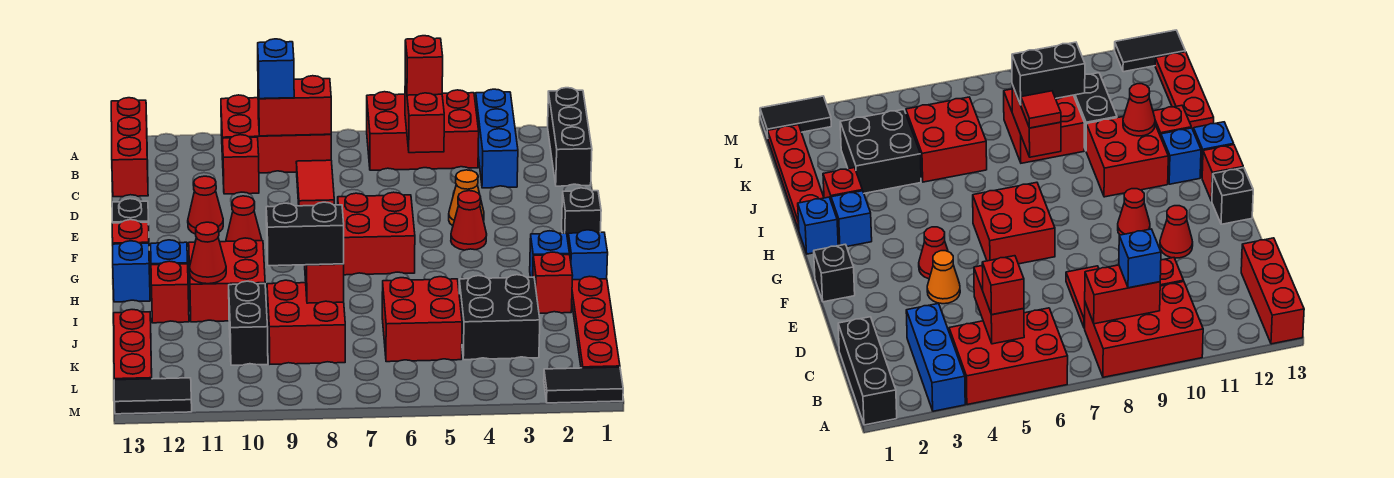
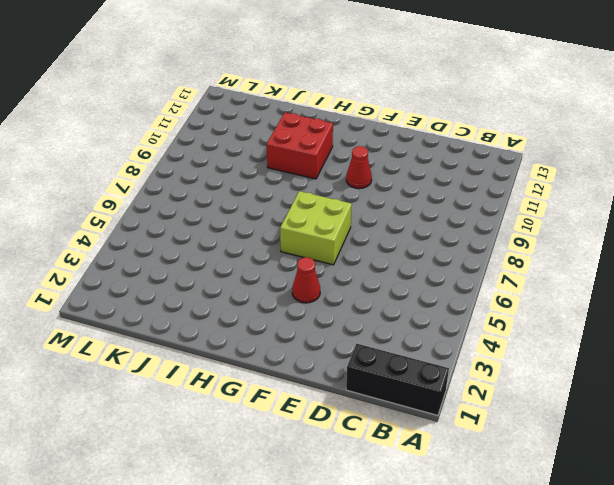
lime brick F6:G7 level 1 -> red brick F6:G7 level 1
none -> blue brick A3:C3 level 1
none -> red brick A4:B6 level 1
none -> red brick A8:B10 level 1
none -> red brick A13:C13 level 1

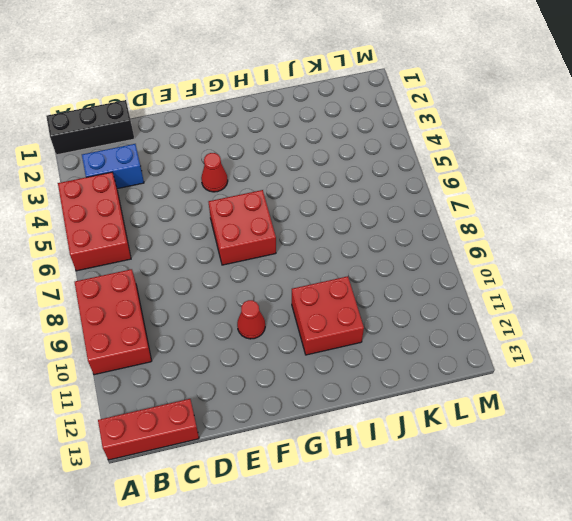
blue brick B3:C3 level 1 -> blue brick A3:C3 level 1
none -> red tile C8:D8 level 1
none -> red brick C10 level 1
none -> orange cone E4 level 1
none -> red cone E11 level 1

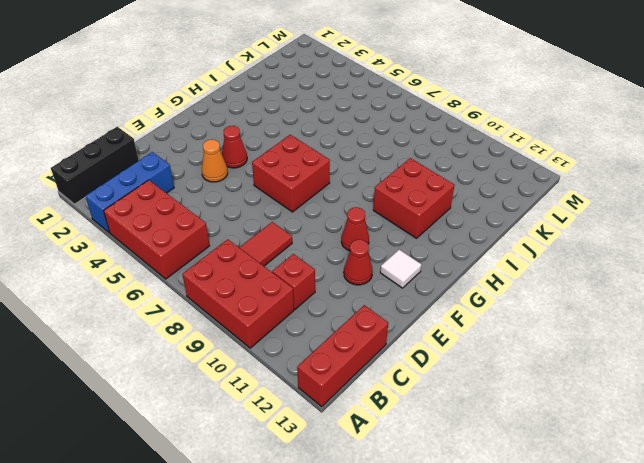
white tile F12 level 1 -> none
none -> black brick F1 level 1
none -> black brick F13 level 1
none -> red brick G13 level 1
none -> blue brick H1 level 1

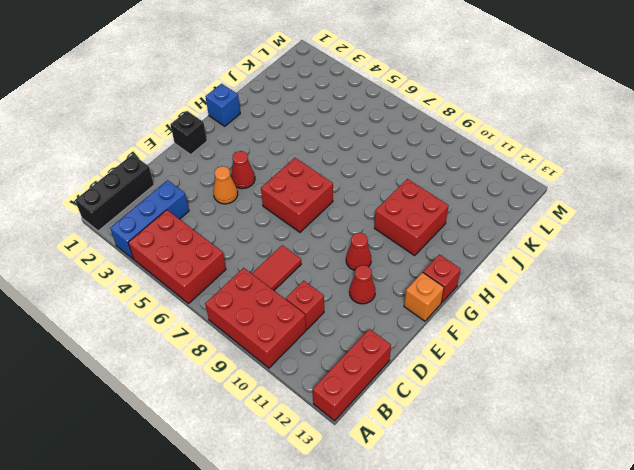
orange brick F13 level 1 -> black brick F13 level 1
none -> blue brick H2 level 1
none -> blue brick H12 level 1
none -> blue brick H13 level 1
none -> red plate I1:L1 level 1

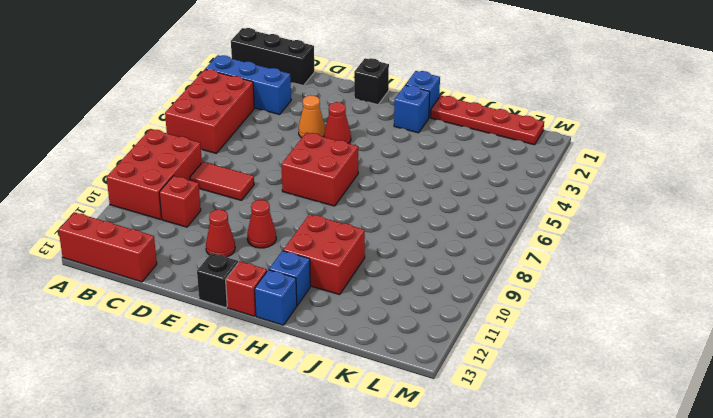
none -> red brick I2 level 1
none -> red brick I12 level 1
none -> black brick J3:K4 level 1
none -> red brick J5:K6 level 1

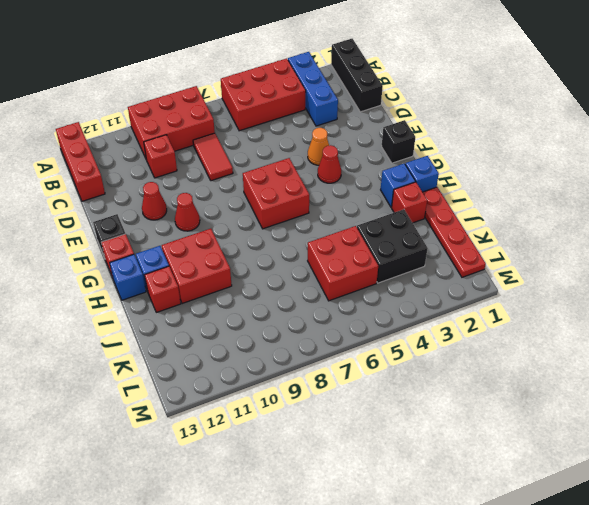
none -> red brick J8:K9 level 1
none -> black brick J10:K10 level 1
none -> red plate J13:L13 level 1
none -> black tile M1:M2 level 1

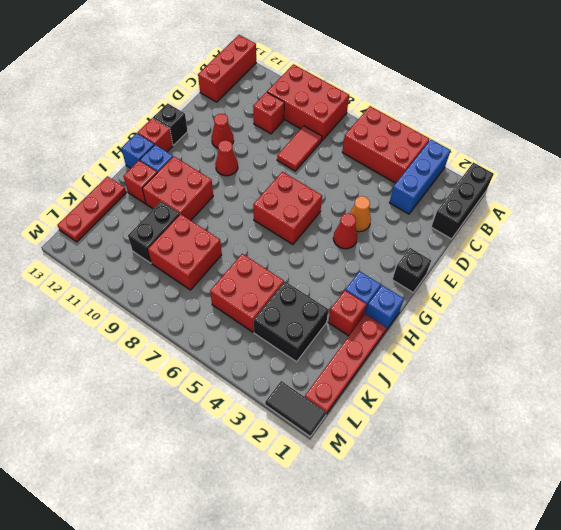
none -> black tile M12:M13 level 1
none -> red brick B5:C5 level 2
none -> red brick B8:B9 level 2
none -> red brick I8:J8 level 2

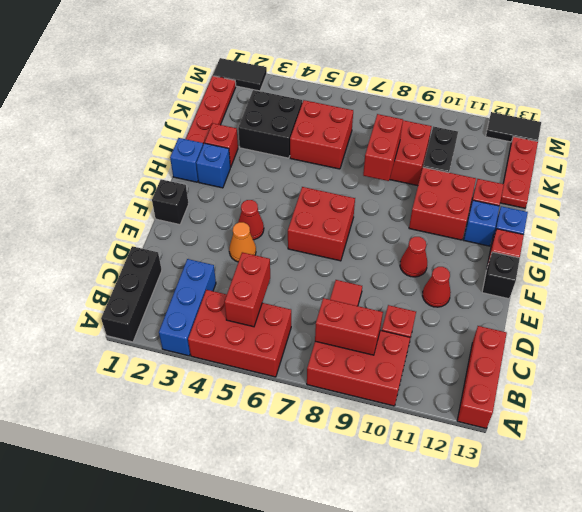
none -> red cone I11 level 2
none -> red brick B5 level 3
none -> blue brick B9 level 3
none -> red tile I8 level 3

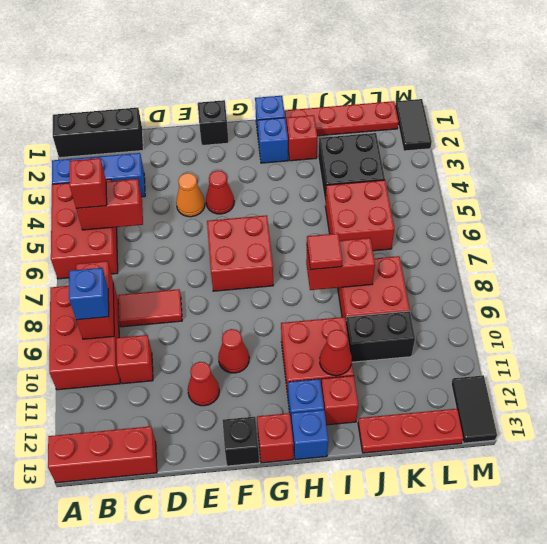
none -> black brick J8:J9 level 3

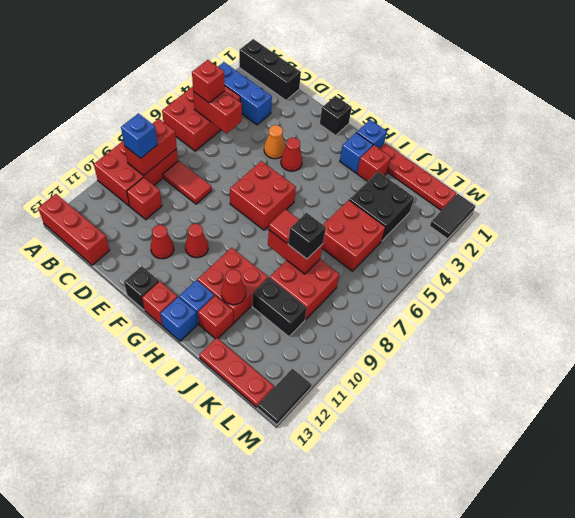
black brick J8 level 3 -> black brick J8:J9 level 3

